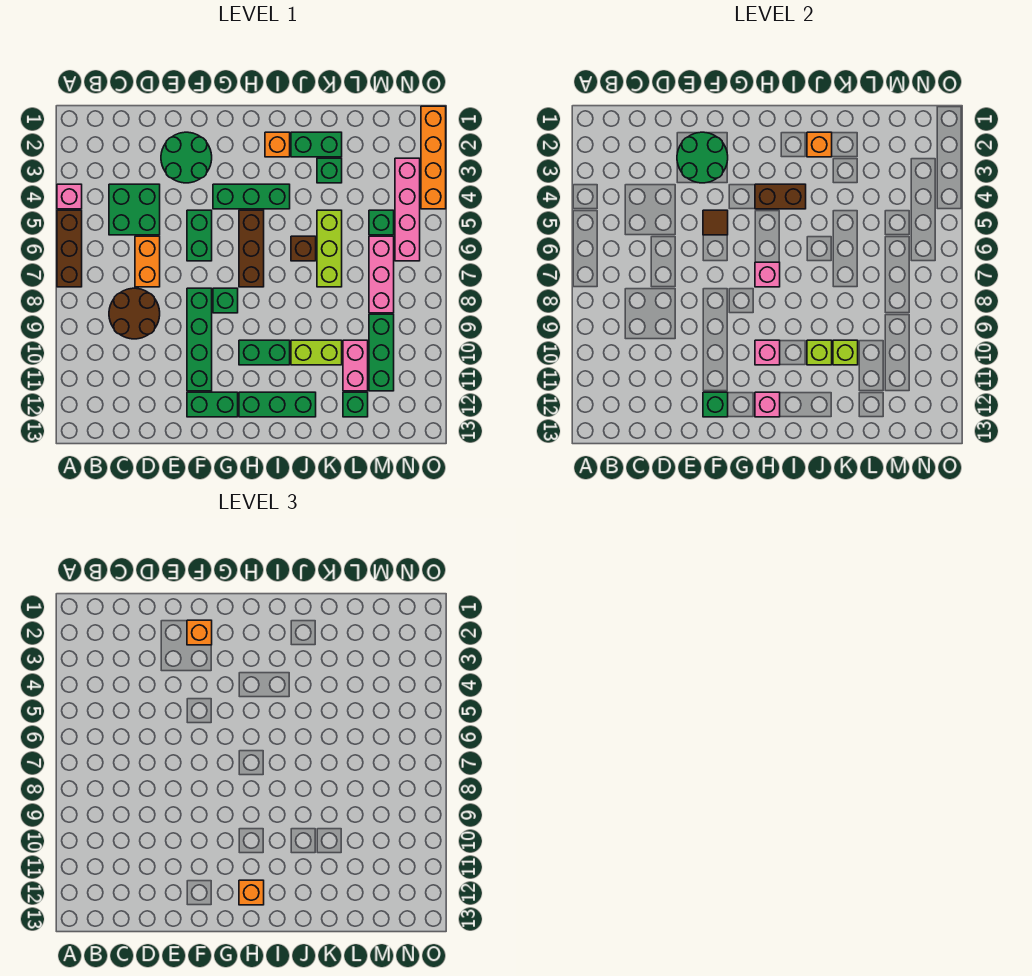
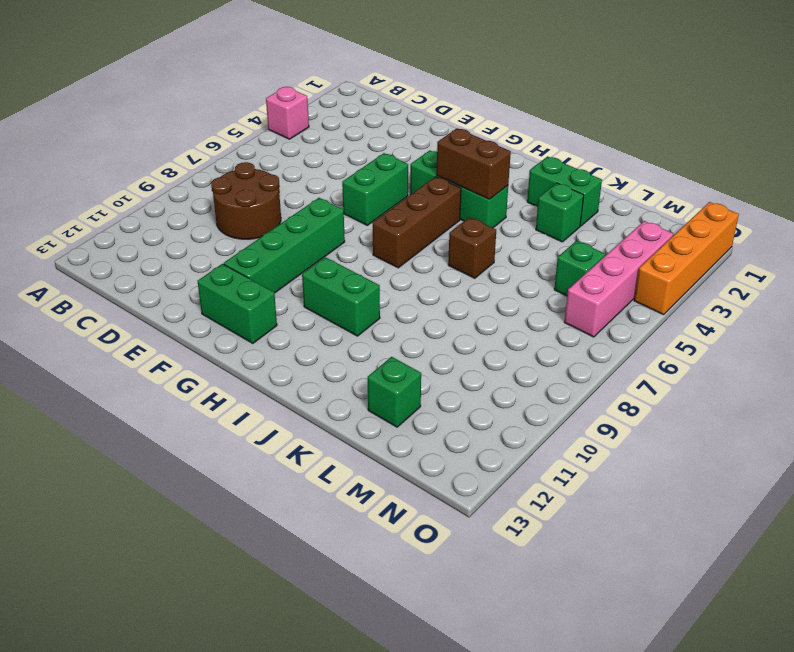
none -> brown brick A5:A7 level 1
none -> green brick C4:D5 level 1
none -> orange brick D6:D7 level 1
none -> green round brick E2:F3 level 1

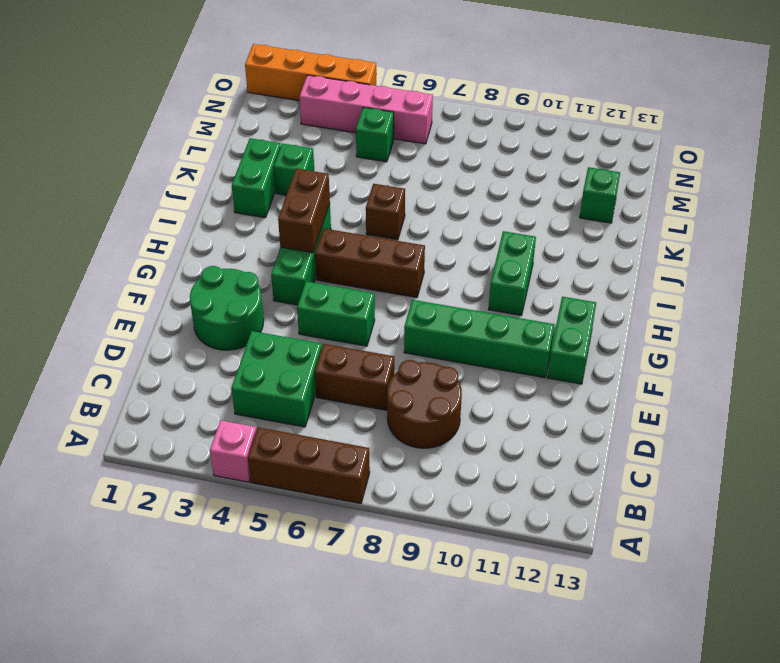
brown brick D6:D7 level 1 -> orange brick D6:D7 level 1
none -> green brick G8 level 1
none -> green brick H12:J12 level 1
none -> orange brick I2 level 1
none -> lime brick J10:K10 level 1

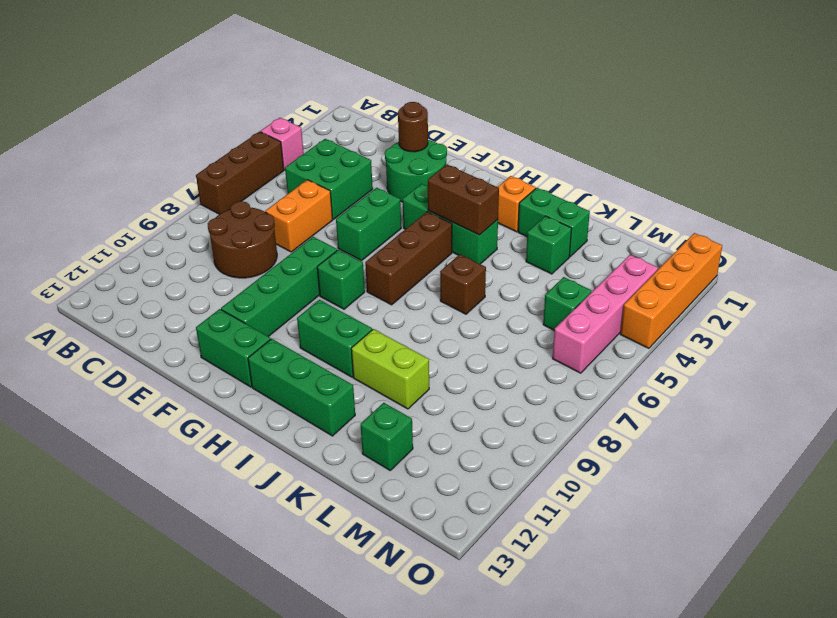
brown round brick E2 level 2 -> green round brick E2:F3 level 2
none -> lime brick K5:K7 level 1
none -> pink brick L10:L11 level 1
none -> pink brick M6:M8 level 1
none -> green brick M9:M11 level 1

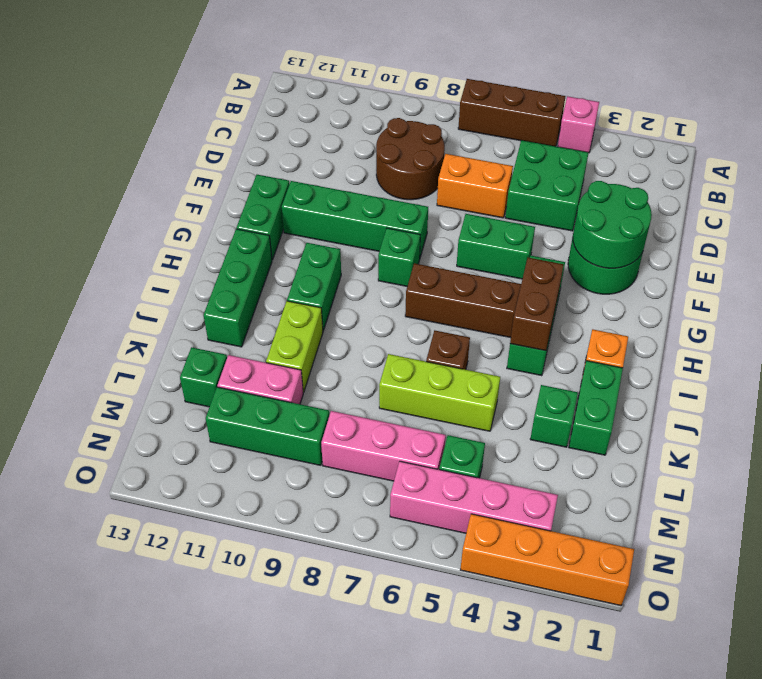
none -> brown tile F5 level 2
none -> green brick F12 level 2
none -> pink brick H7 level 2
none -> pink brick H10 level 2

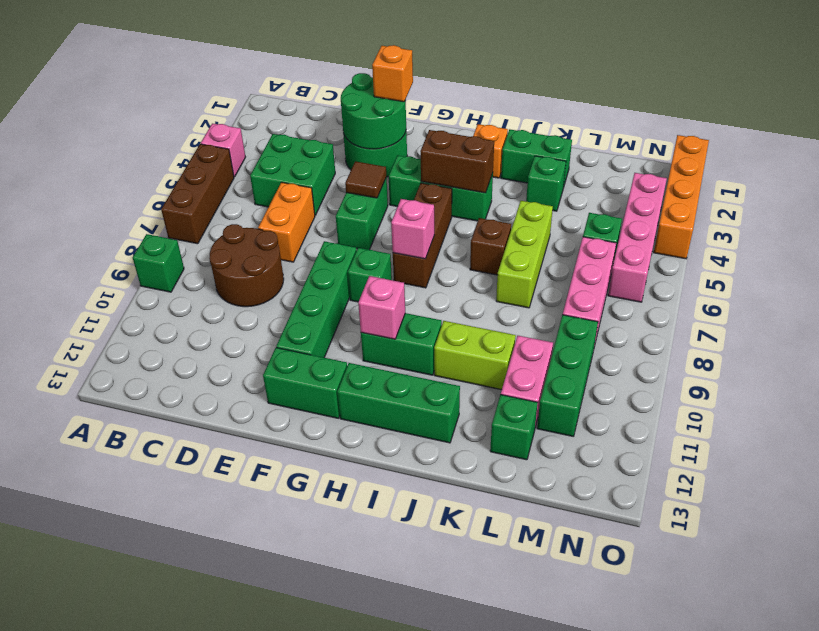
green brick A9 level 1 -> green brick F12 level 2
none -> pink brick H12 level 2
none -> orange brick J2 level 2
none -> lime brick J10 level 2
none -> lime brick K10 level 2

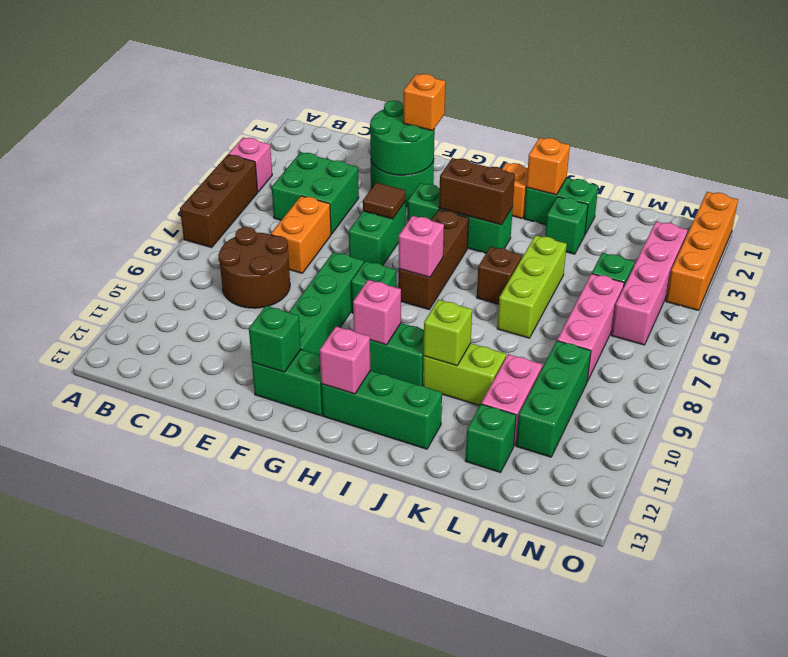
none -> lime brick K10 level 2
none -> orange brick H12 level 3

